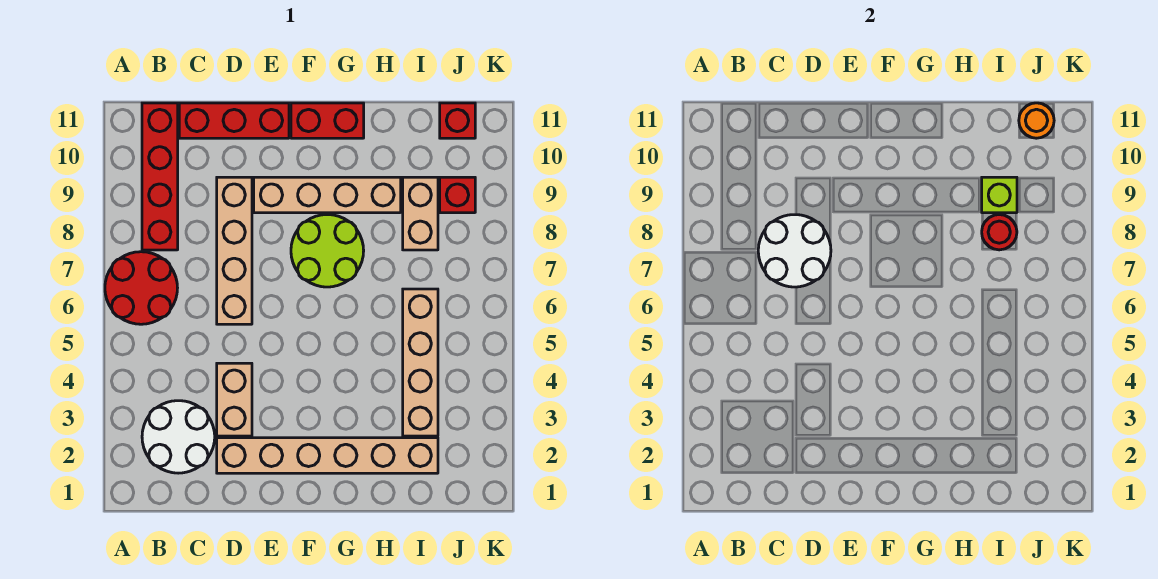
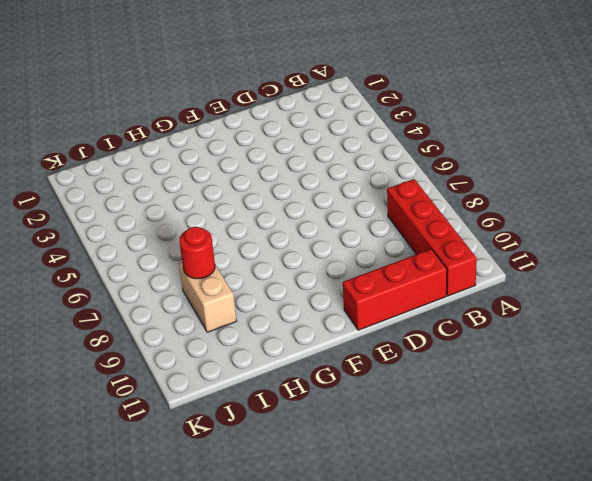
none -> red round brick A6:B7 level 1
none -> white round brick B2:C3 level 1
none -> tan brick D2:I2 level 1

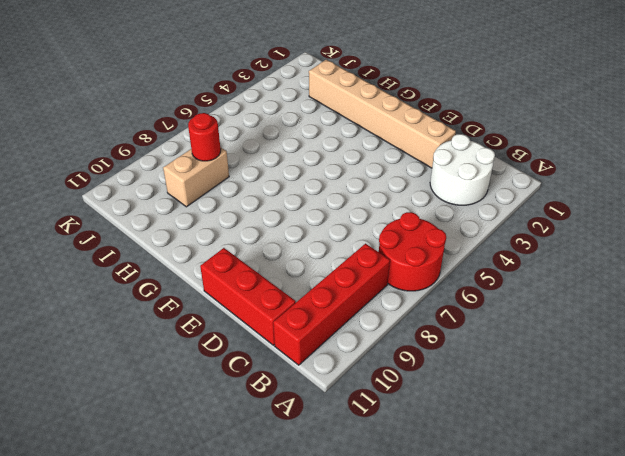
none -> tan brick D3:D4 level 1
none -> tan brick D6:D9 level 1
none -> tan brick E9:H9 level 1

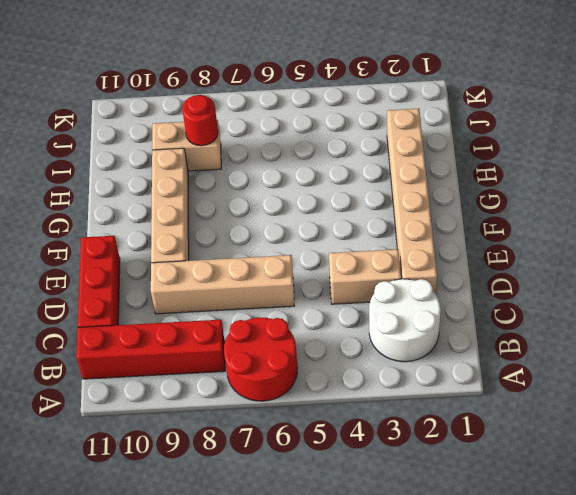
none -> lime round brick F7:G8 level 1
none -> red brick F11:G11 level 1
none -> tan brick I3:I6 level 1

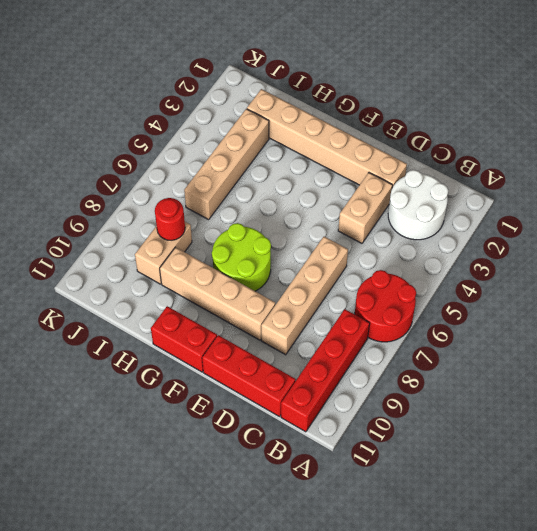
none -> red brick J9 level 1
none -> red brick J11 level 1
none -> white round brick C7:D8 level 2

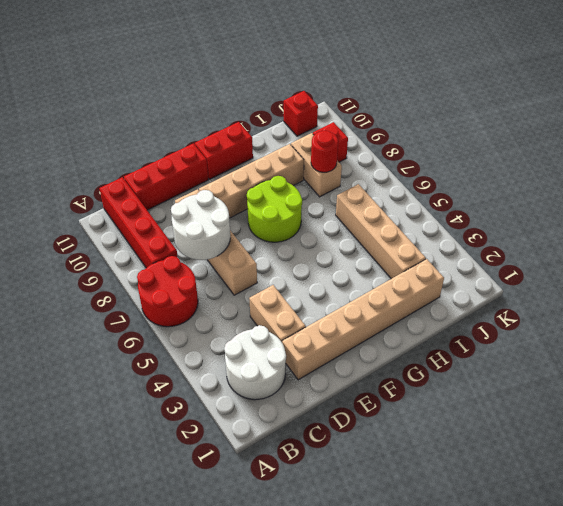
none -> lime brick I9 level 2
none -> orange round brick J11 level 2

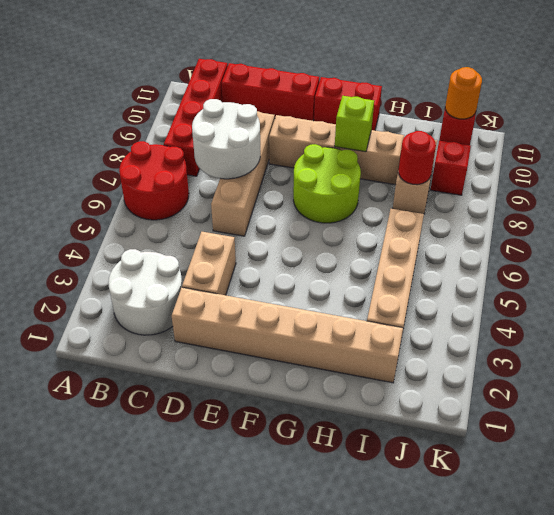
lime brick G9 level 2 -> lime brick I9 level 2

